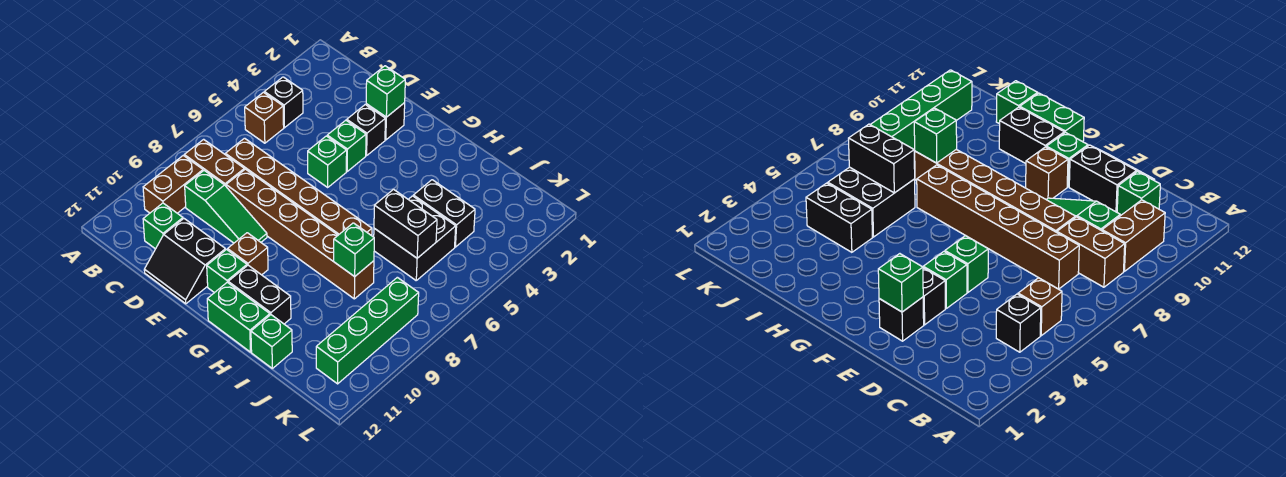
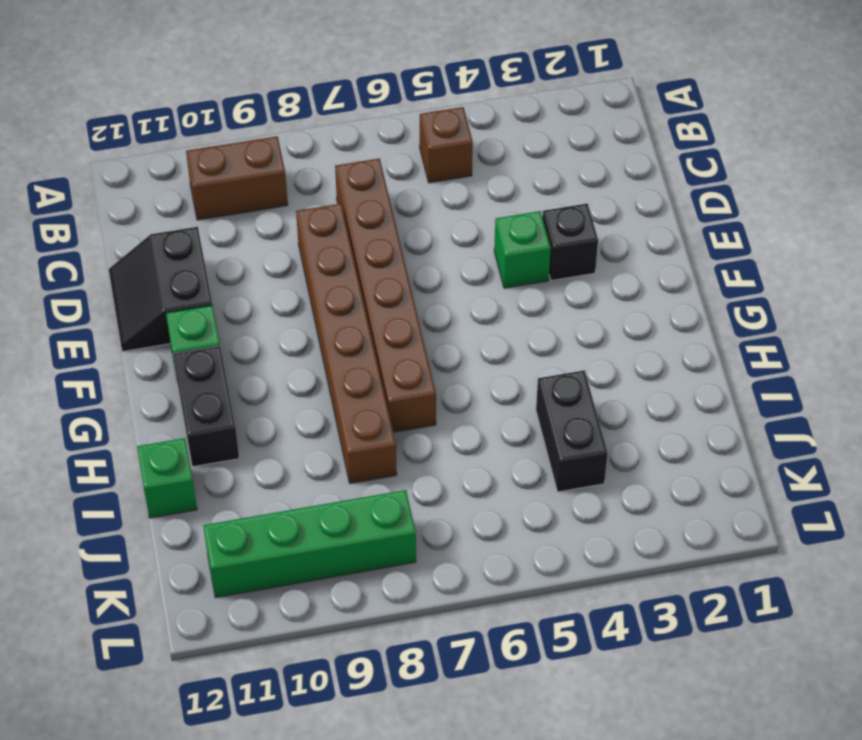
none -> black brick B4 level 1
none -> brown brick B8:C8 level 1
none -> green slope C9:E9 level 1 top C

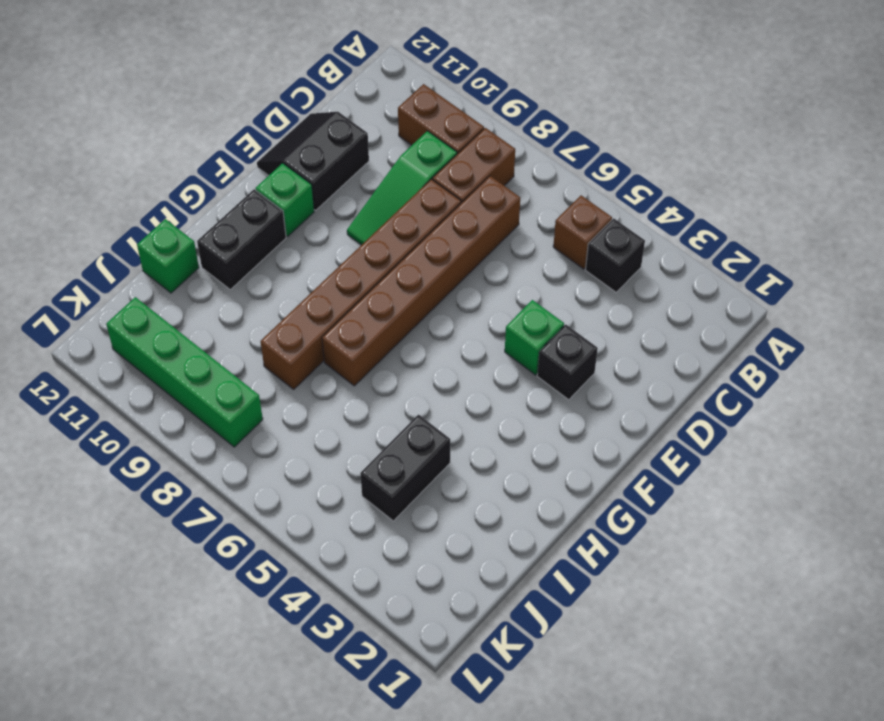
none -> green brick C11 level 1
none -> black brick E2 level 1
none -> green brick E5 level 1

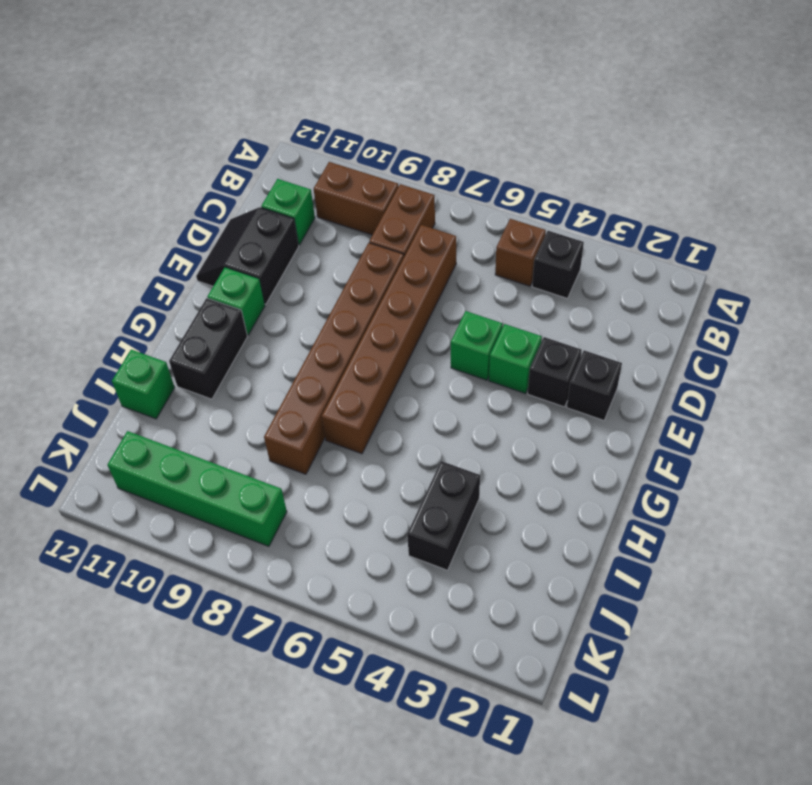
none -> green slope C9:E9 level 1 top C
none -> brown brick F10 level 1
none -> green brick G12:H12 level 1

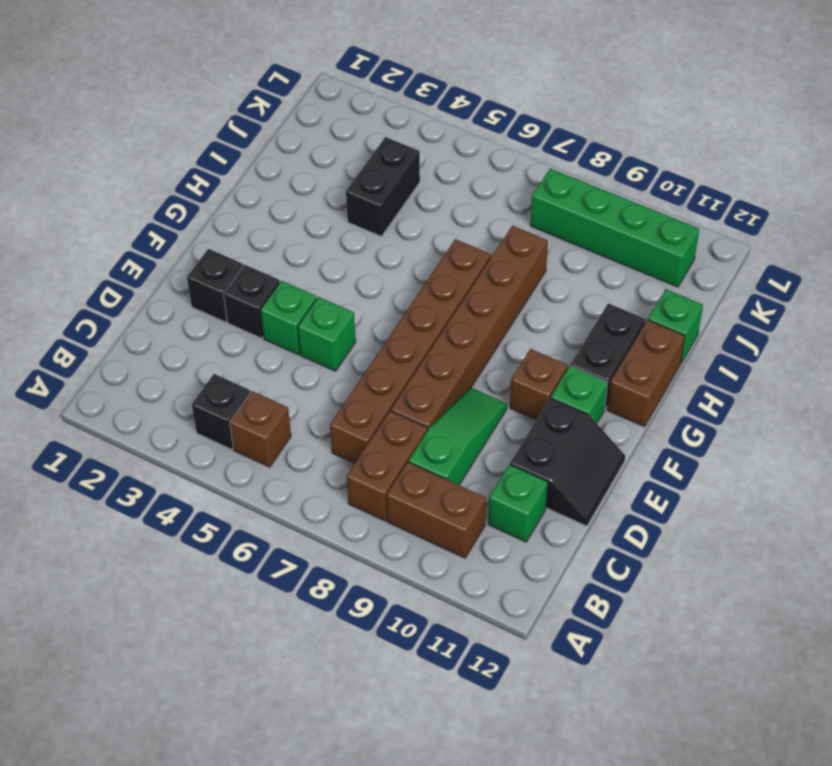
brown brick G12:H12 level 1 -> green brick G12:H12 level 1
none -> black brick I5:J6 level 1
none -> green brick E2 level 2
none -> black brick I6:J6 level 2

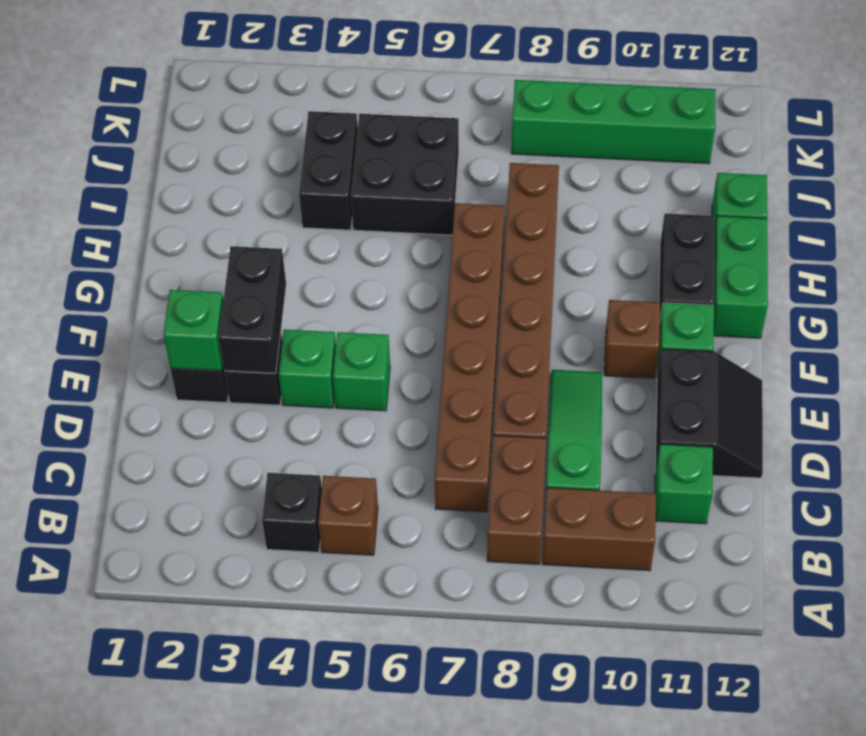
black brick E3:F3 level 2 -> black brick I6:J6 level 2
none -> green brick I8 level 2

